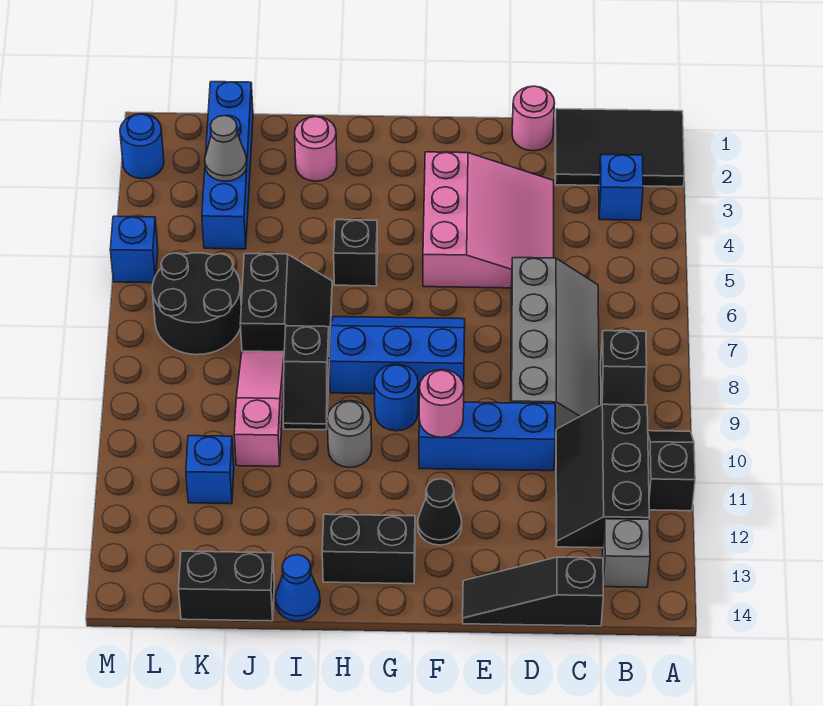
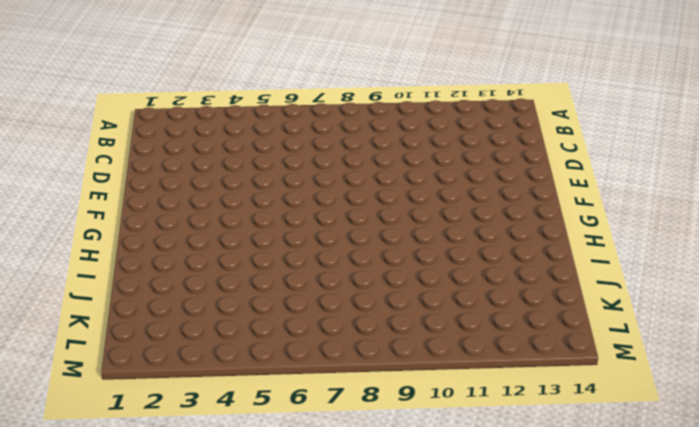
none -> black tile A1:C2 level 1
none -> black slope A10:A11 level 1 top 11
none -> blue brick B3 level 1
none -> black slope B8:B9 level 1 top 8

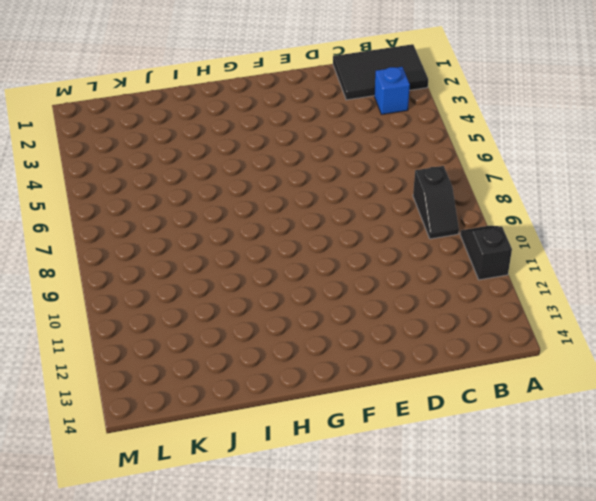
none -> black slope B10:C12 level 1 top B
none -> grey brick B13 level 1
none -> grey slope C6:D9 level 1 top D
none -> black slope C14:E14 level 1 top C

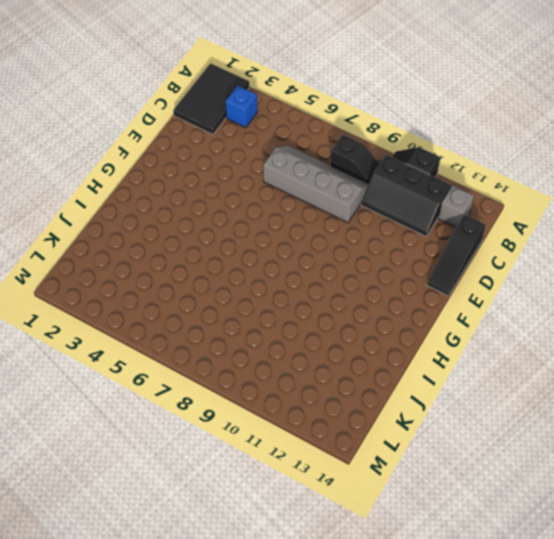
none -> pink round brick D1 level 1
none -> pink slope D3:F5 level 1 top F
none -> blue brick D10:F10 level 1
none -> blue slope F7:H8 level 1 top 8

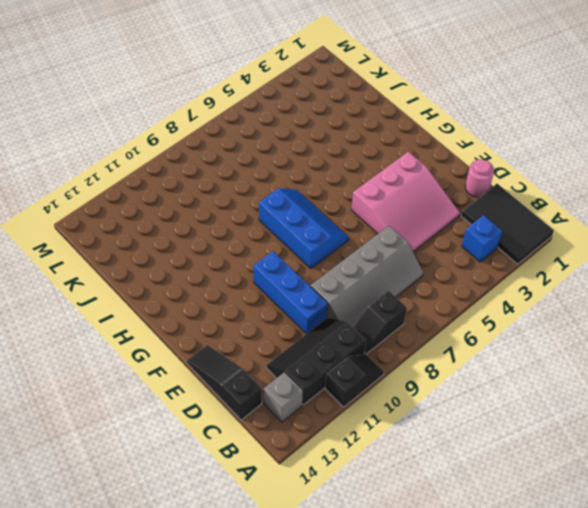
none -> black cone F12 level 1
none -> blue round brick G9 level 1
none -> black brick G13:H13 level 1
none -> black brick H5 level 1

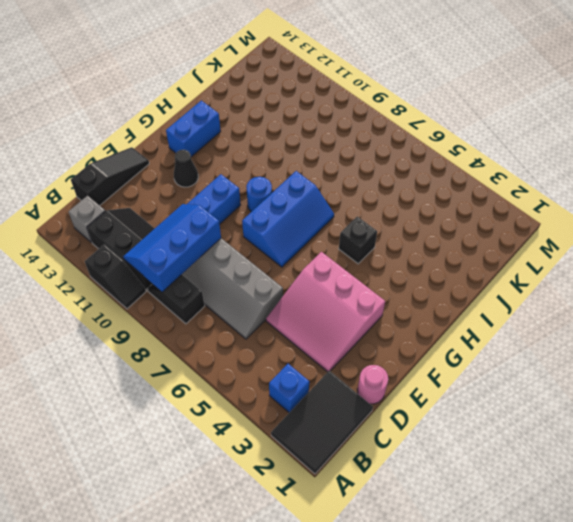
blue slope B9:D10 level 2 top 9 -> none
blue brick G13:H13 level 1 -> black brick G13:H13 level 1
none -> grey round brick H10 level 1
none -> pink round brick I2 level 1
none -> black slope I6:J7 level 1 top J
none -> black slope I8:I9 level 1 top 8

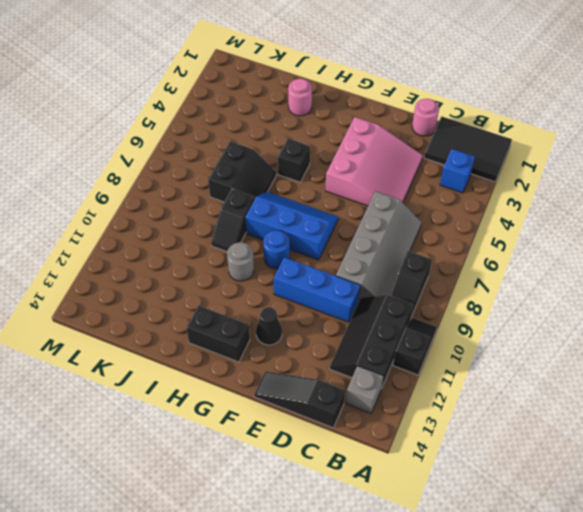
none -> blue cone I14 level 1
none -> pink slope J8:J10 level 1 top 10
none -> black brick J14:K14 level 1
none -> blue brick K1:K4 level 1

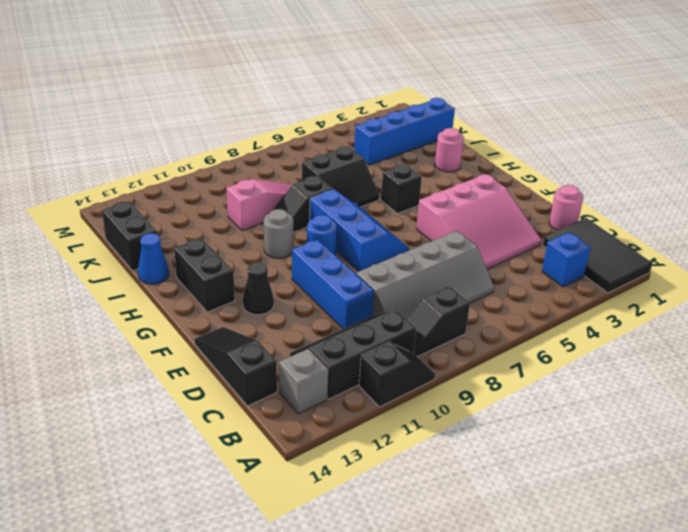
none -> black round brick K6:L7 level 1
none -> blue brick K11 level 1
none -> blue round brick M2 level 1
none -> blue brick M5 level 1

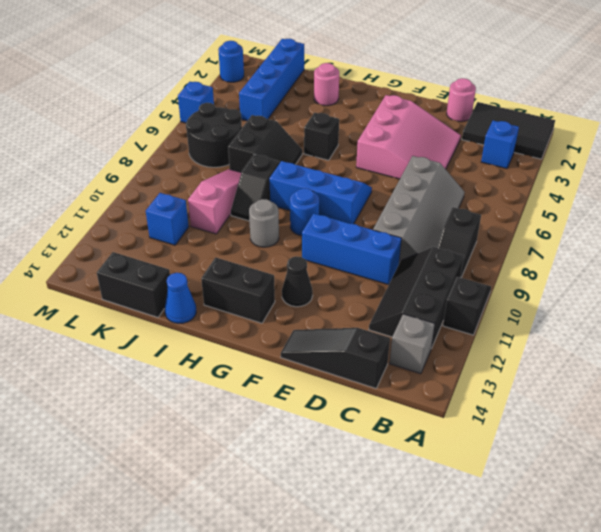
none -> pink round brick F10 level 2
none -> grey cone K3 level 2

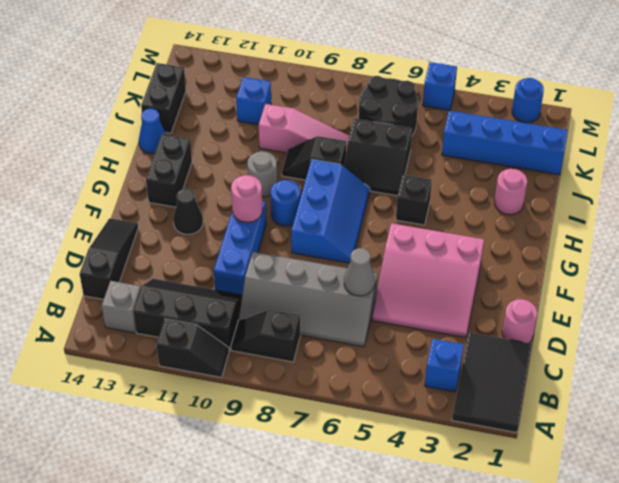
grey cone D6 level 2 -> grey cone K3 level 2

